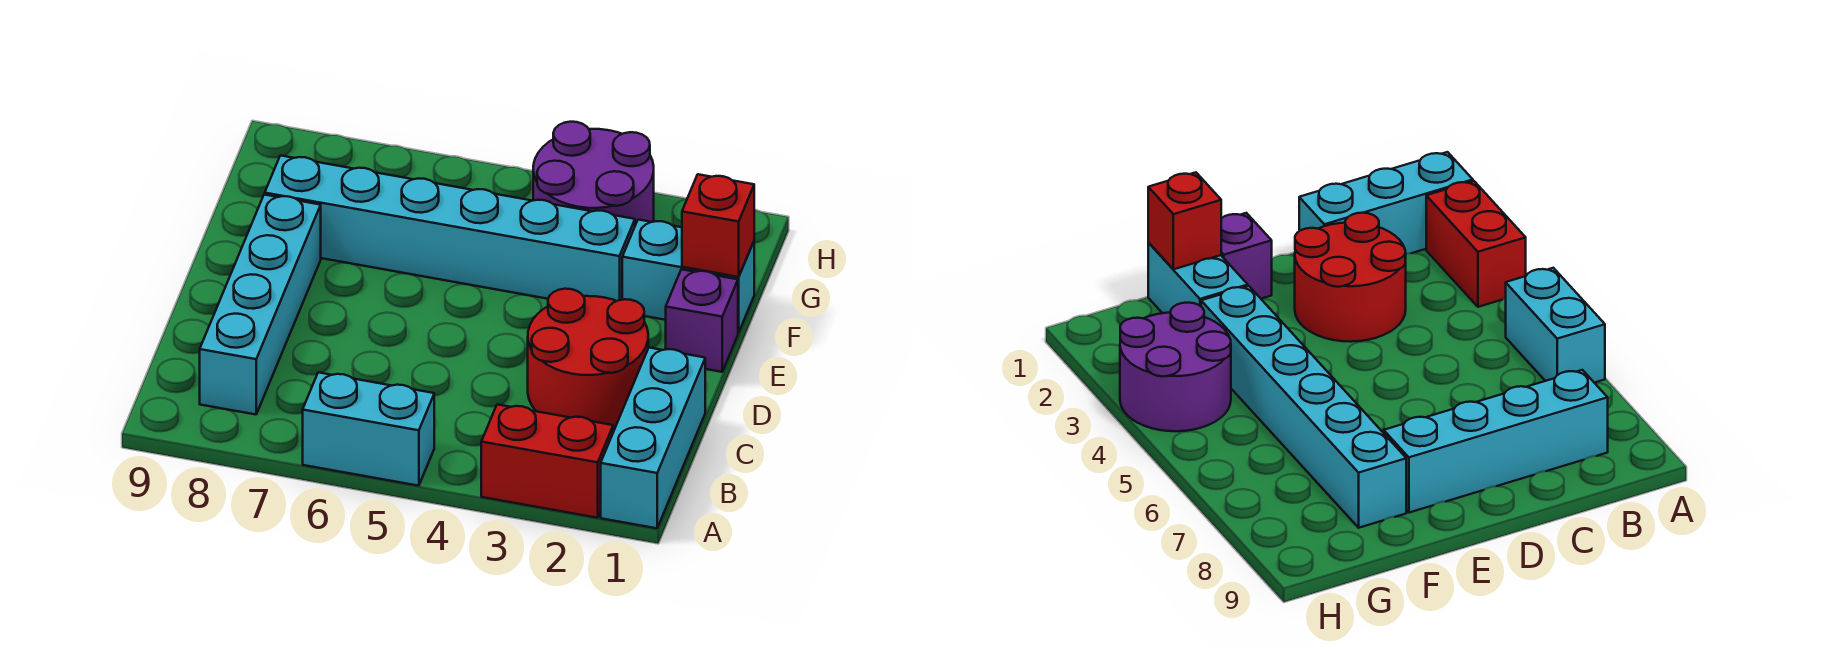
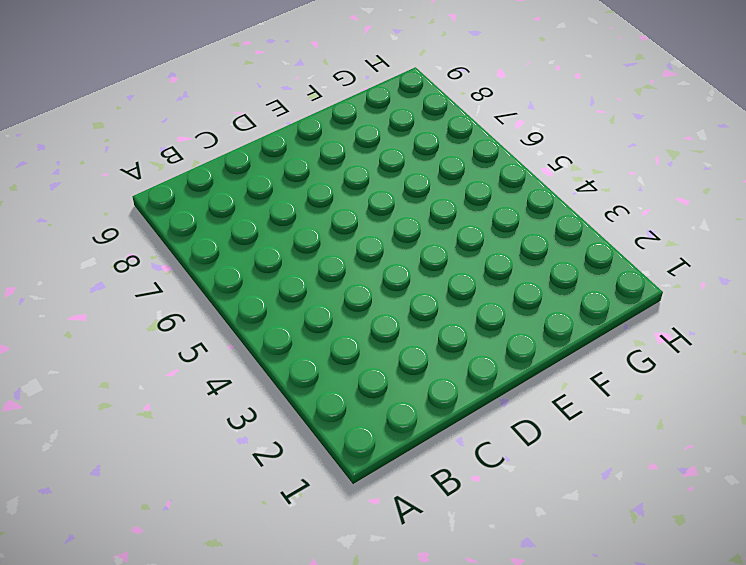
none -> cyan brick A1:C1 level 1
none -> red brick A2:A3 level 1

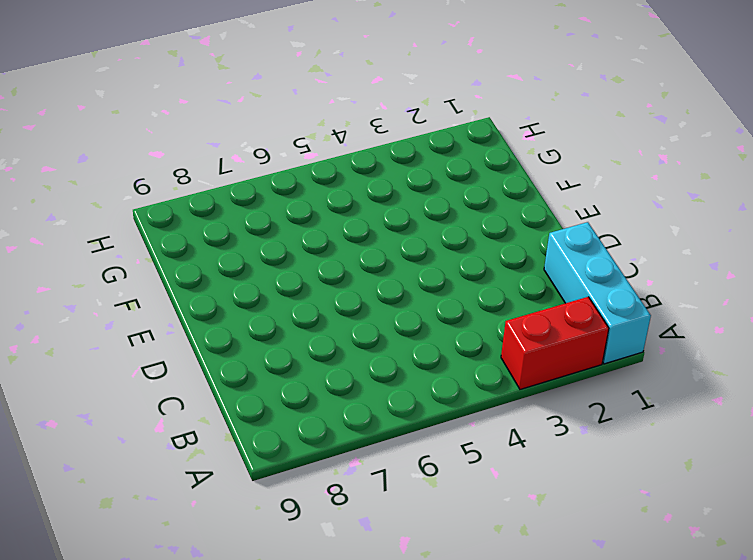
none -> cyan brick A5:A6 level 1
none -> cyan brick B8:E8 level 1

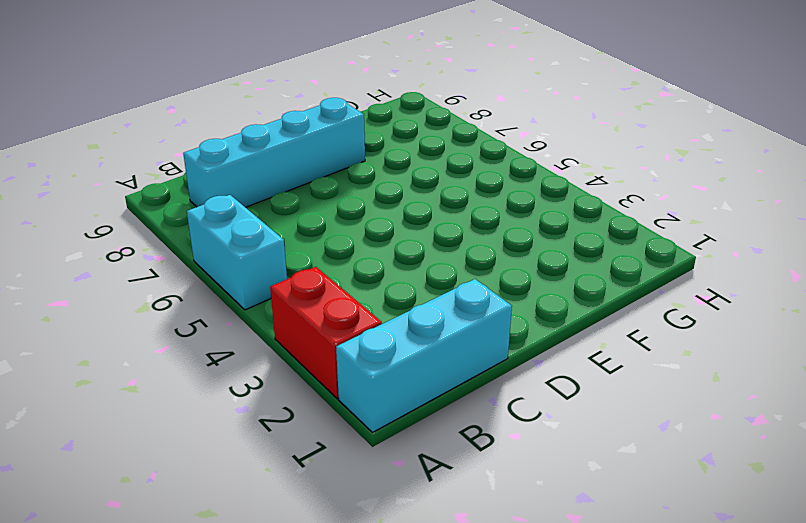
none -> red round brick C2:D3 level 1
none -> purple brick E1 level 1

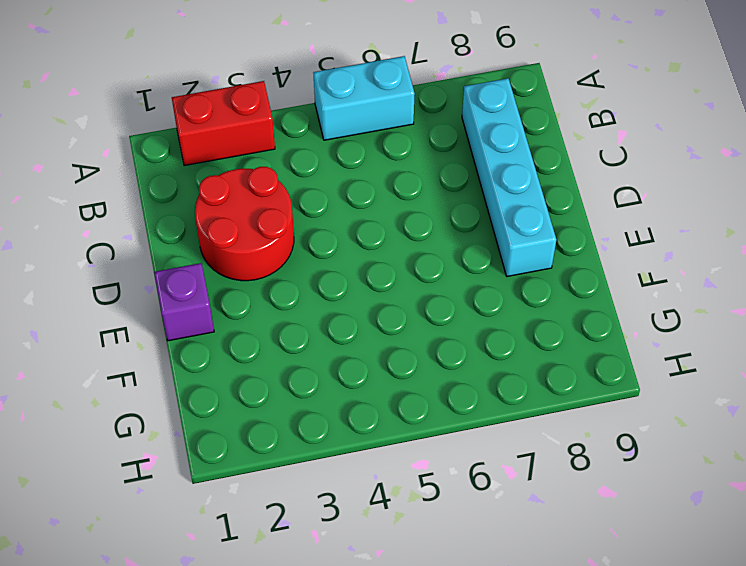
none -> cyan brick A1:C1 level 1
none -> cyan brick F1:F2 level 1

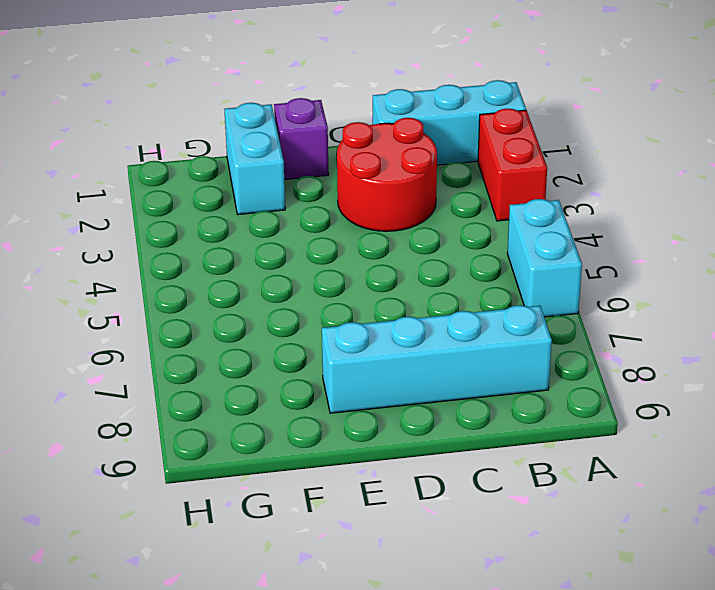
none -> cyan brick F3:F8 level 1
none -> purple round brick G3:H4 level 1

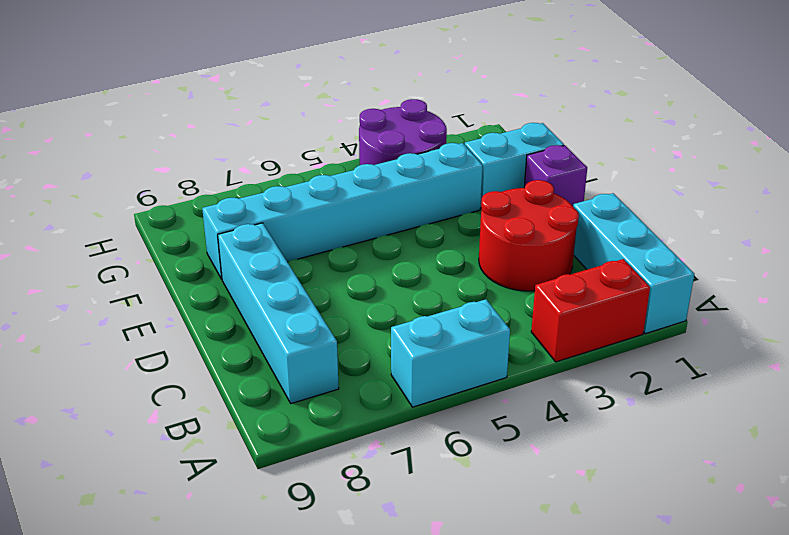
none -> red brick F1 level 2

